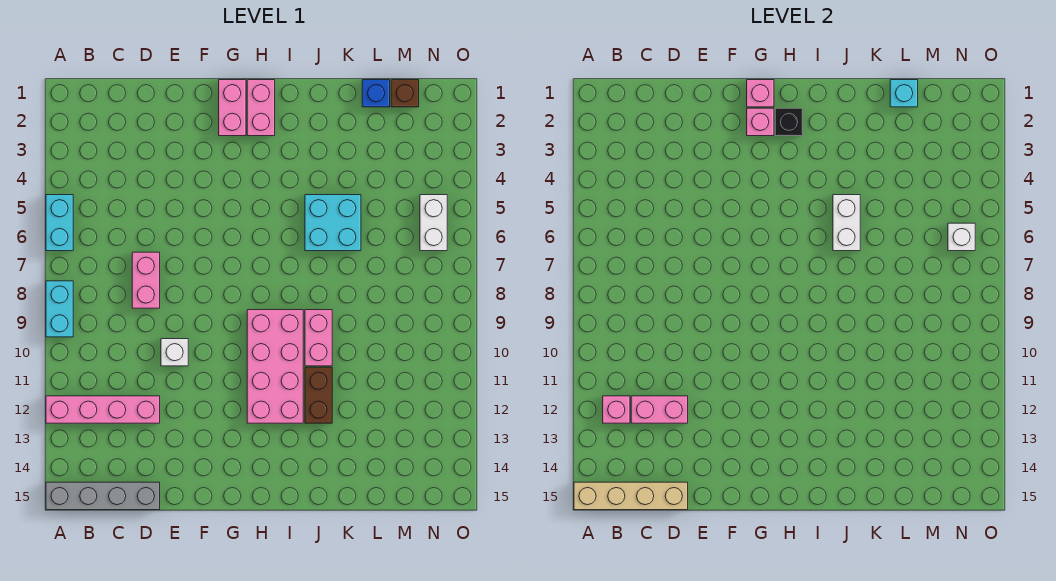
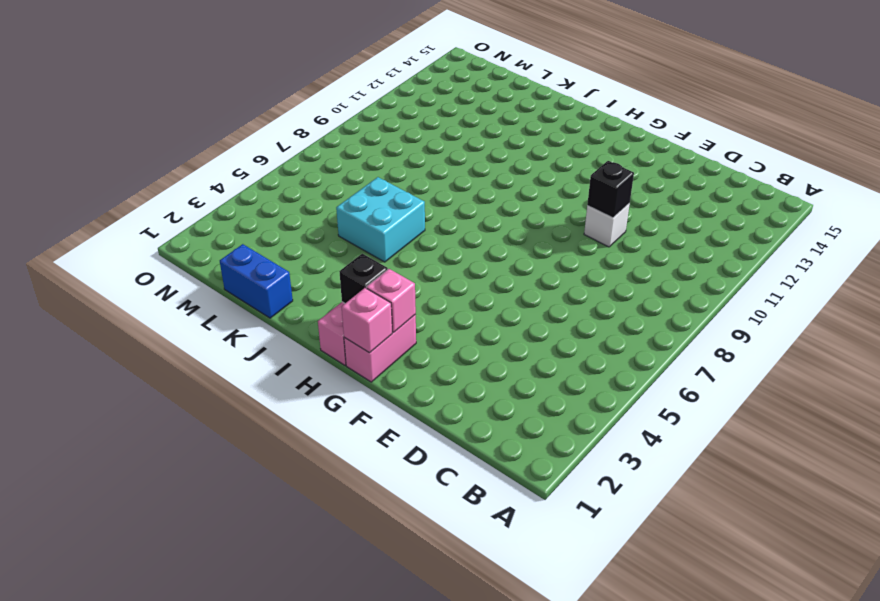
black brick E10 level 2 -> none
blue brick K1:L1 level 1 -> blue brick L1 level 1
none -> cyan brick A5:A6 level 1
none -> cyan brick A8:A9 level 1
none -> pink brick A12:D12 level 1

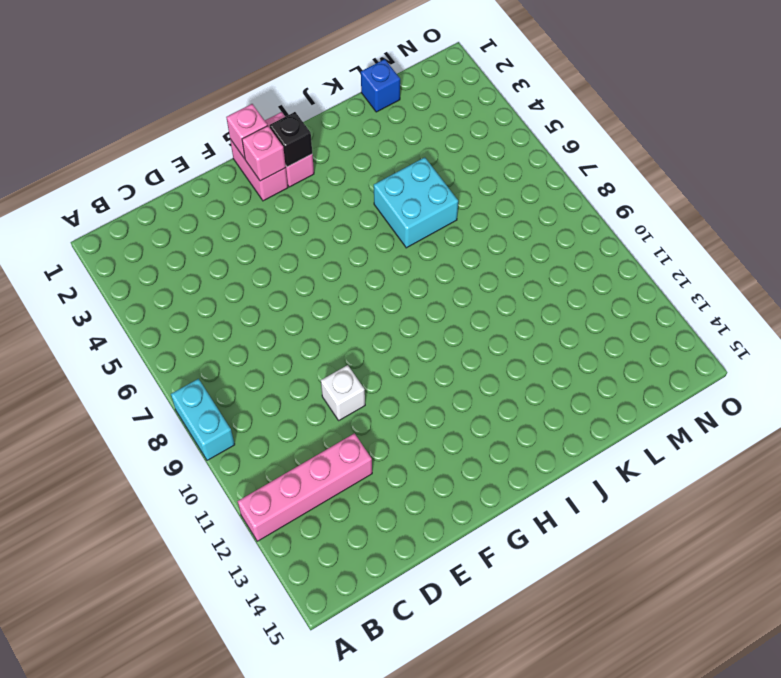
none -> cyan brick A5:A6 level 1
none -> grey brick A15:D15 level 1
none -> pink brick D7:D8 level 1

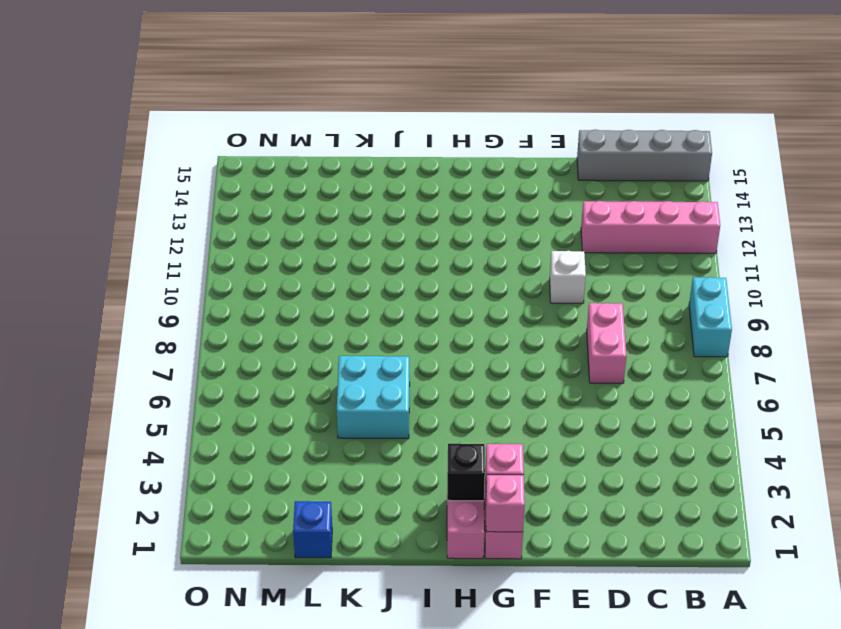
none -> cyan brick A5:A6 level 1
none -> pink brick H9:I12 level 1
none -> pink brick J9:J10 level 1

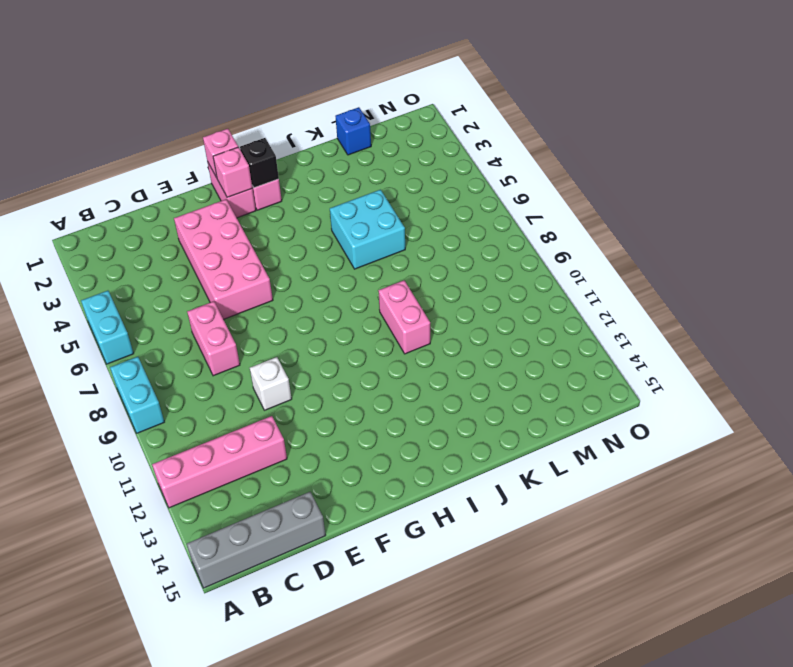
pink brick E3:F6 level 1 -> pink brick H9:I12 level 1
none -> brown brick J11:J12 level 1
none -> brown brick M1 level 1
none -> white brick N5:N6 level 1

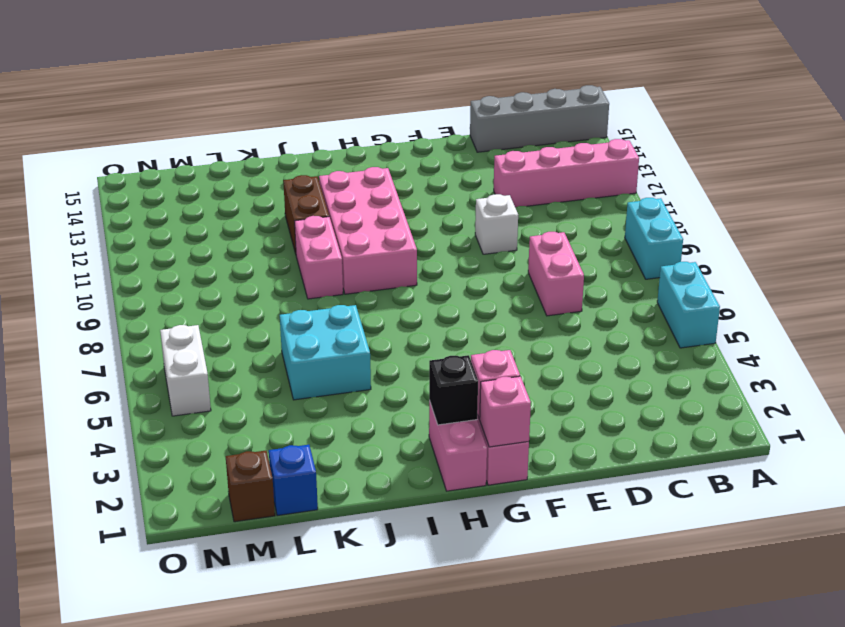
none -> tan brick A15:D15 level 2
none -> pink brick B12 level 2
none -> pink brick C12:D12 level 2

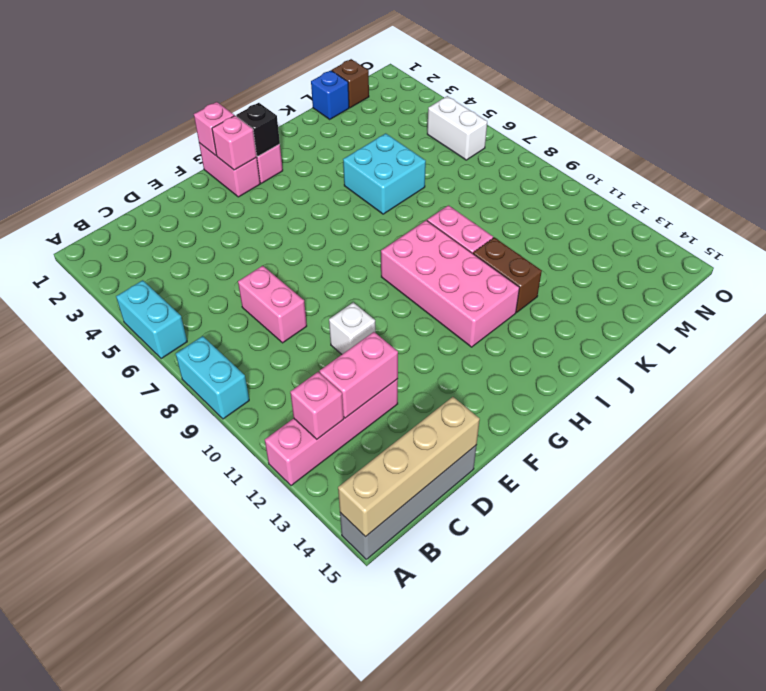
none -> white brick J5:J6 level 2
none -> cyan brick L1 level 2
none -> white brick N6 level 2

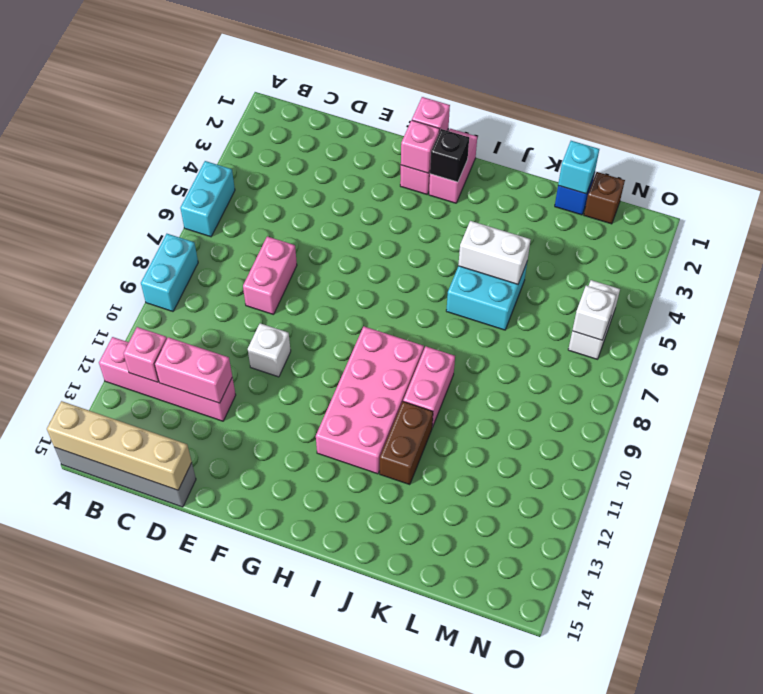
white brick J5:K5 level 2 -> white brick J5:J6 level 2

